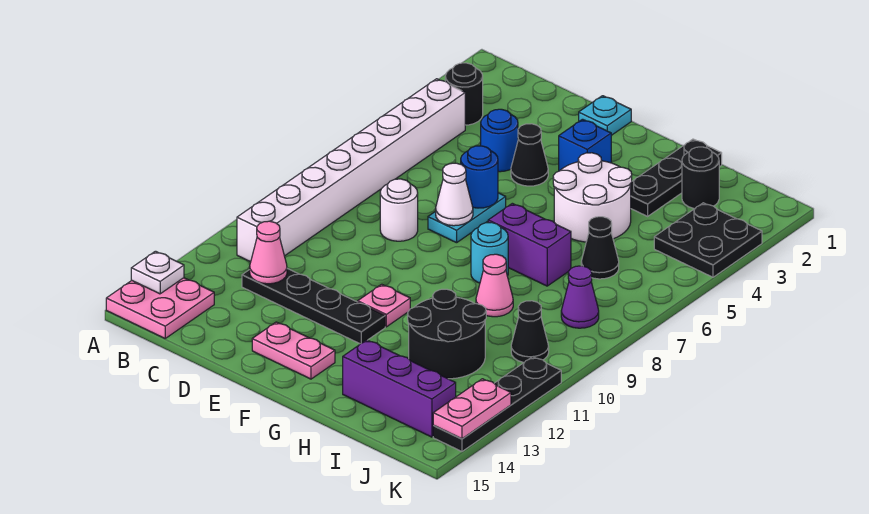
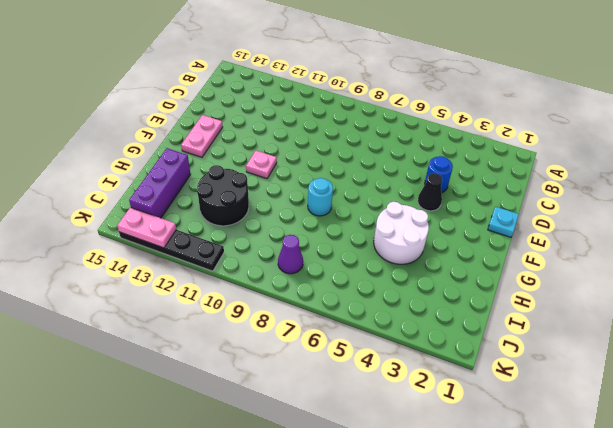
none -> pink plate A14:B15 level 1
none -> black round brick B3 level 1
none -> white brick B4:B11 level 1
none -> black plate C12:F12 level 1

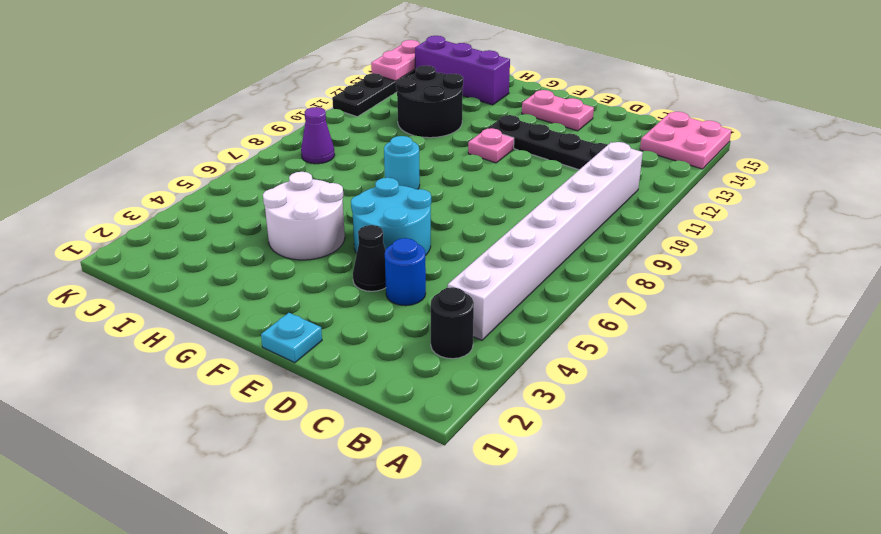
cyan round brick E5:F6 level 1 -> cyan plate E6:E7 level 1
none -> white round brick D8 level 1
none -> blue brick F3 level 1
none -> purple brick G7:H7 level 1
none -> black plate H1:H3 level 1

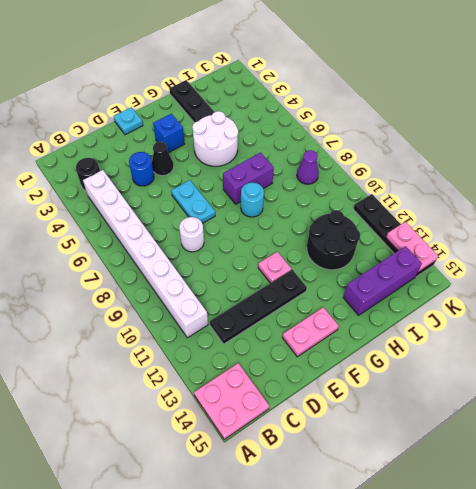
none -> pink cone H9 level 1
none -> black round brick I2 level 1
none -> black cone I6 level 1
none -> black plate J3:K4 level 1

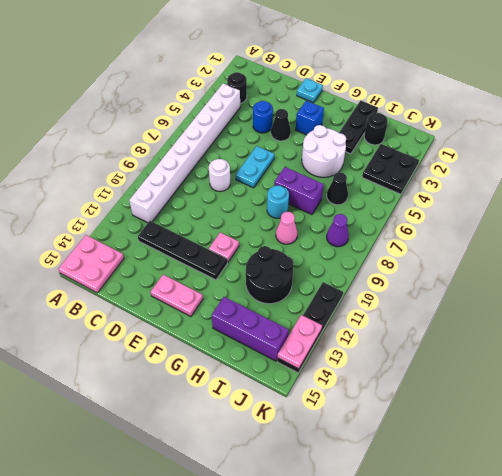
none -> black cone J10 level 1
none -> white plate A14 level 2
none -> pink cone C12 level 2
none -> blue round brick E6 level 2

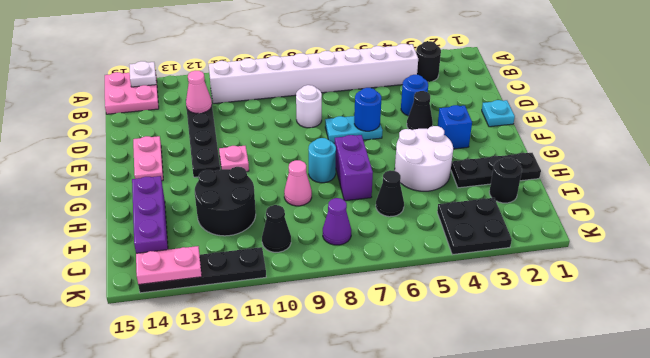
none -> white cone E7 level 2

